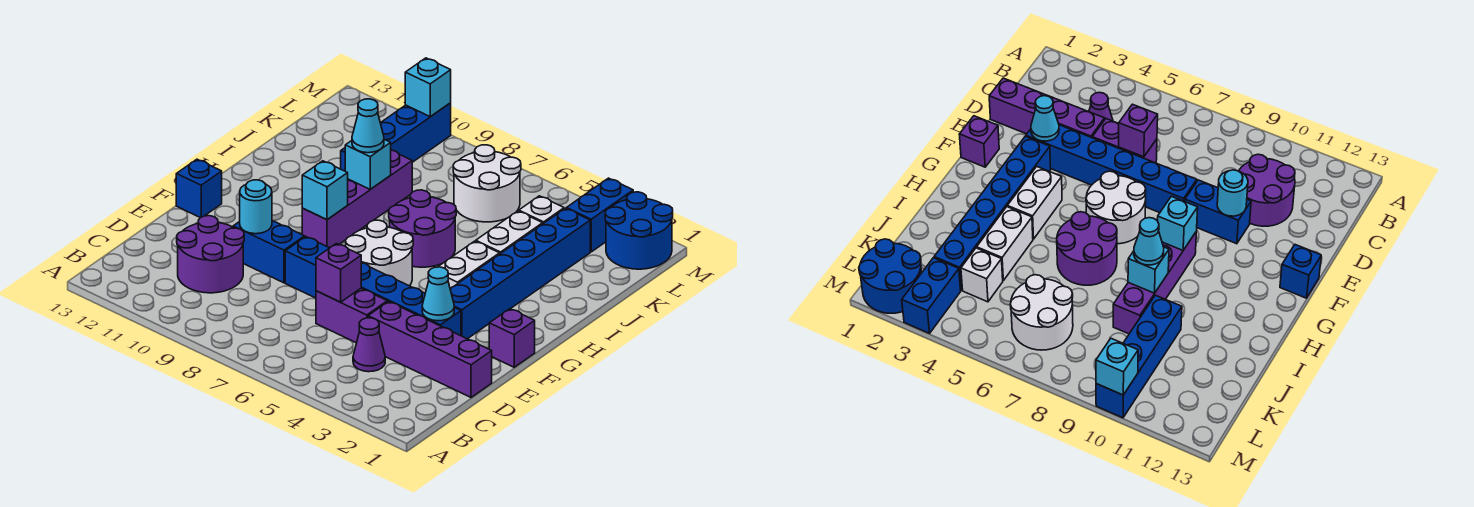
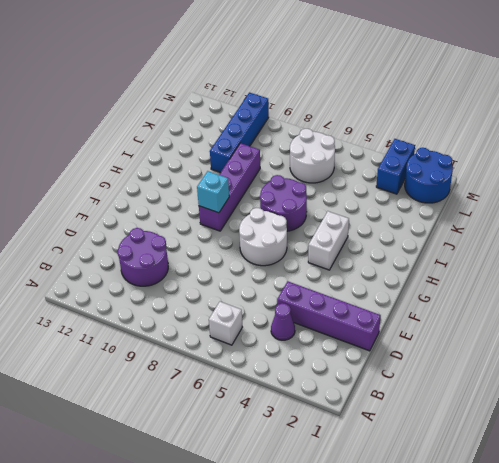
white brick B6 level 1 -> white brick K4 level 1
none -> purple brick D5:D6 level 1
none -> blue brick E3:E8 level 1
none -> blue brick E9:E10 level 1

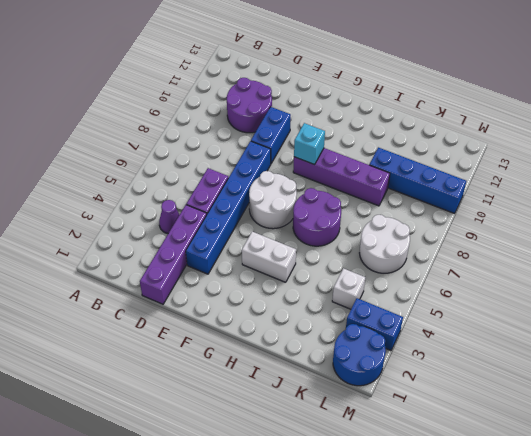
none -> purple brick F1 level 1
none -> blue brick F3:K3 level 1
none -> blue brick F13 level 1

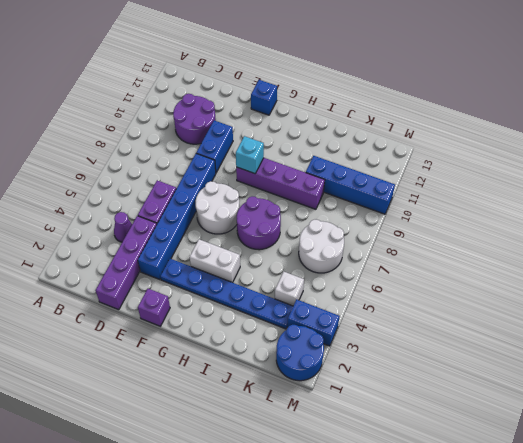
blue plate F3:K3 level 1 -> blue brick F3:K3 level 1
none -> white brick I4:J4 level 1
none -> purple brick D6 level 2
none -> cyan cone E3 level 2

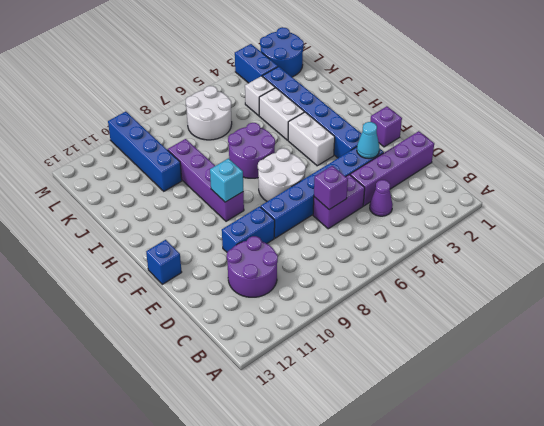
none -> cyan round brick E10 level 2
none -> cyan brick I9 level 2
none -> cyan brick M10 level 2

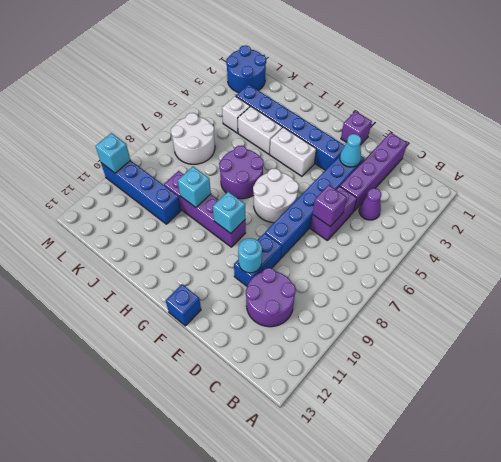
none -> blue brick L3:M3 level 1
none -> cyan cone I9 level 3

